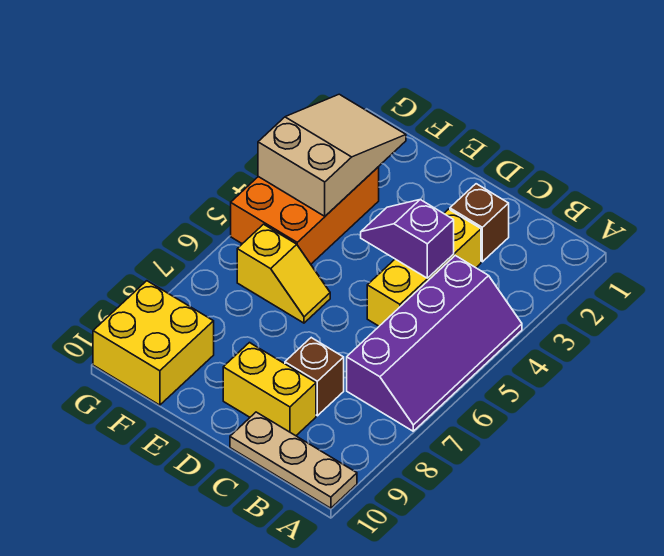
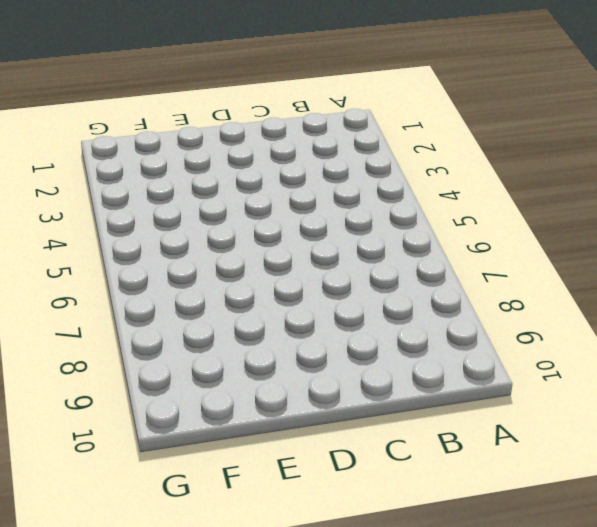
none -> purple slope A4:B7 level 1 top B
none -> tan plate A10:C10 level 1

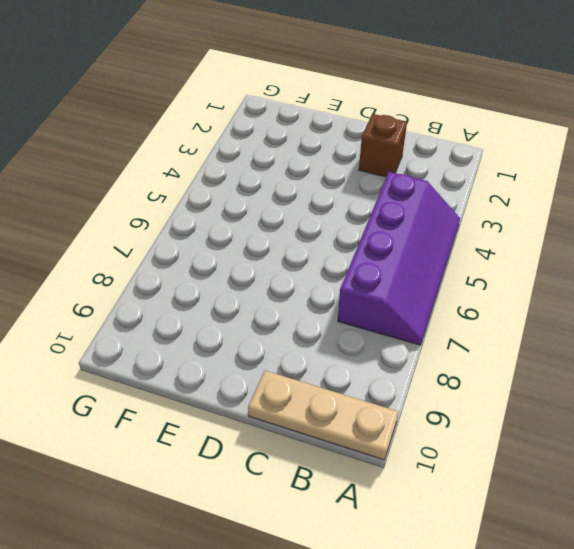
none -> yellow brick C3:C5 level 1
none -> brown brick C8 level 1

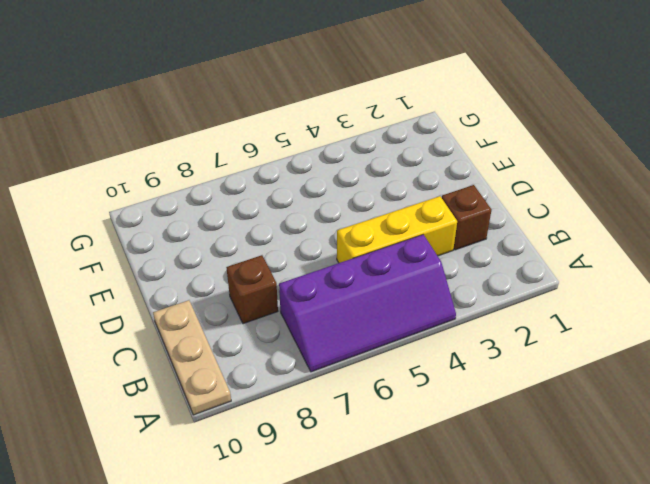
none -> yellow brick C9:D9 level 1
none -> yellow slope E6:F6 level 1 top F

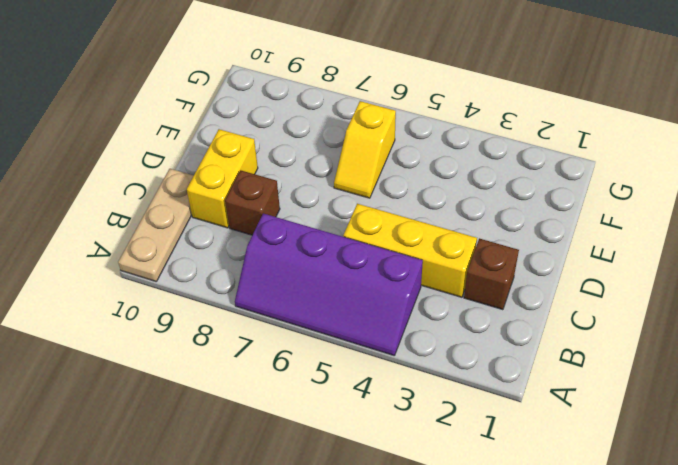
none -> orange brick F3:G5 level 1
none -> yellow brick F9:G10 level 1

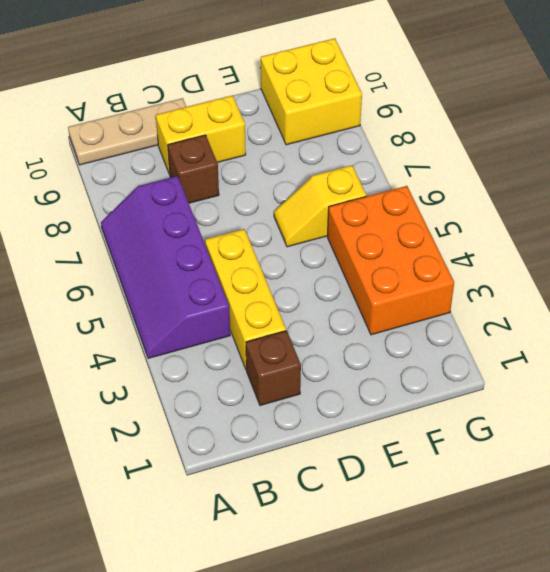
none -> purple slope C4:D4 level 2 top C
none -> tan slope F2:G4 level 2 top 4

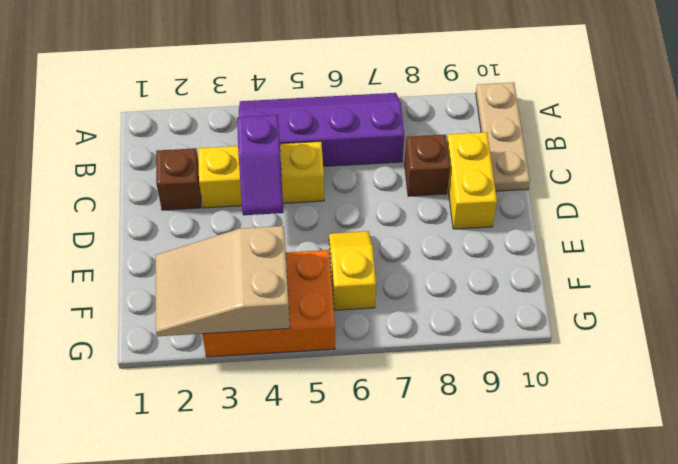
none -> yellow brick F9:G10 level 1

